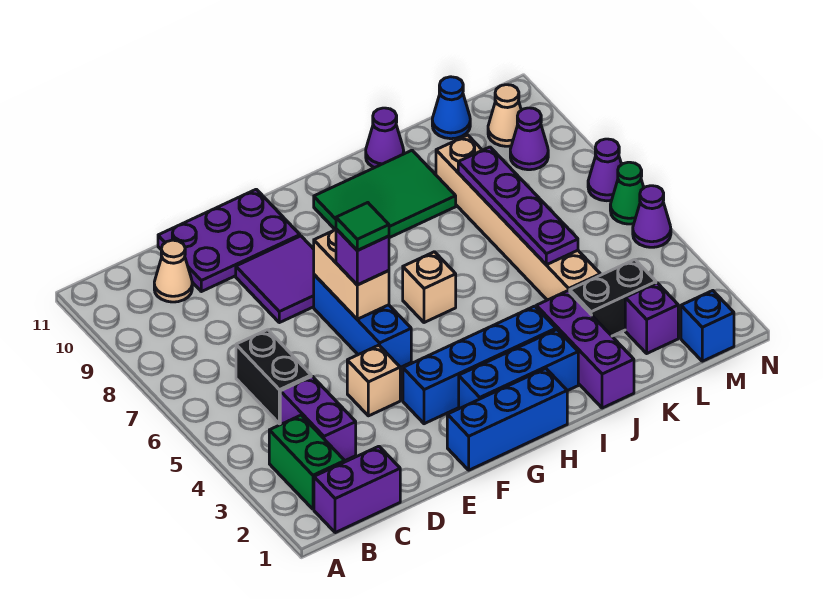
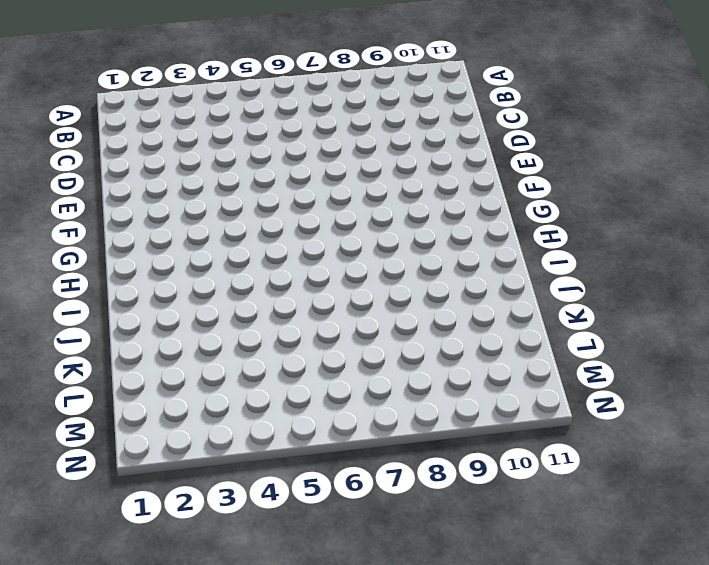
none -> purple brick B1:C1 level 1
none -> green brick B2:B3 level 1
none -> purple brick C3:C4 level 1
none -> black brick C5:C6 level 1

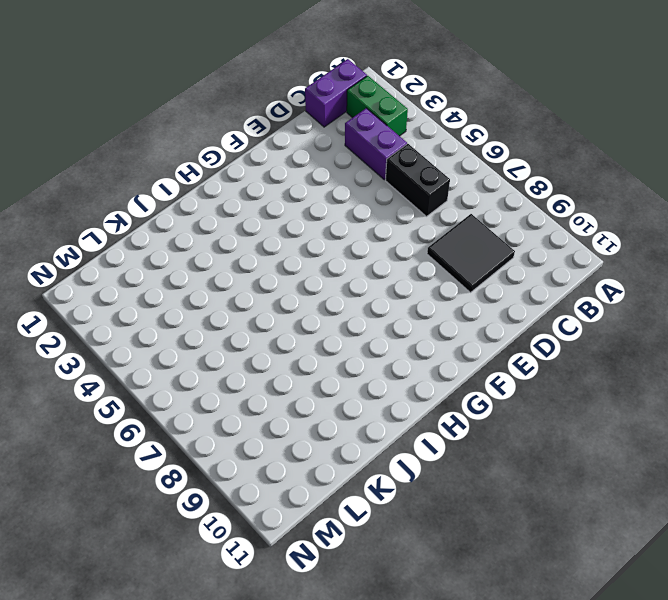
black tile C8:D9 level 1 -> none
none -> tan cone C10 level 1
none -> purple plate D10:F11 level 1
none -> tan brick E4 level 1
none -> purple tile E8:F9 level 1

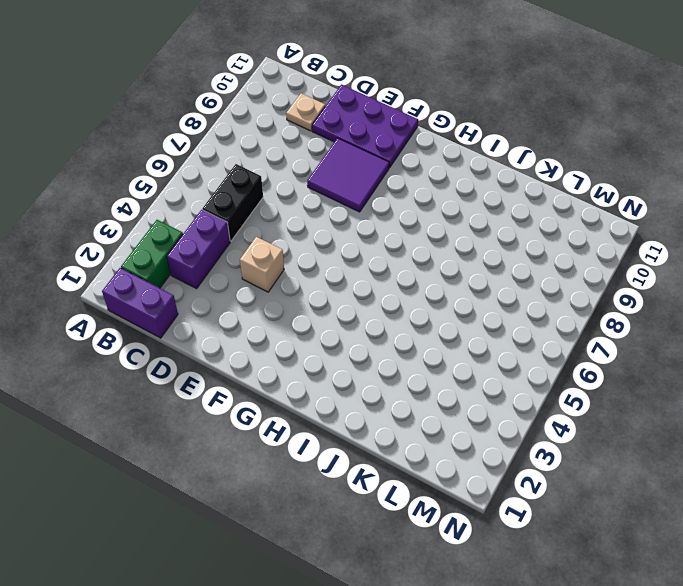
tan plate C10 level 1 -> tan cone C10 level 1
none -> blue brick F1:H1 level 1
none -> blue brick F3:I3 level 1
none -> blue brick F5:F7 level 1
none -> blue brick G2:I2 level 1

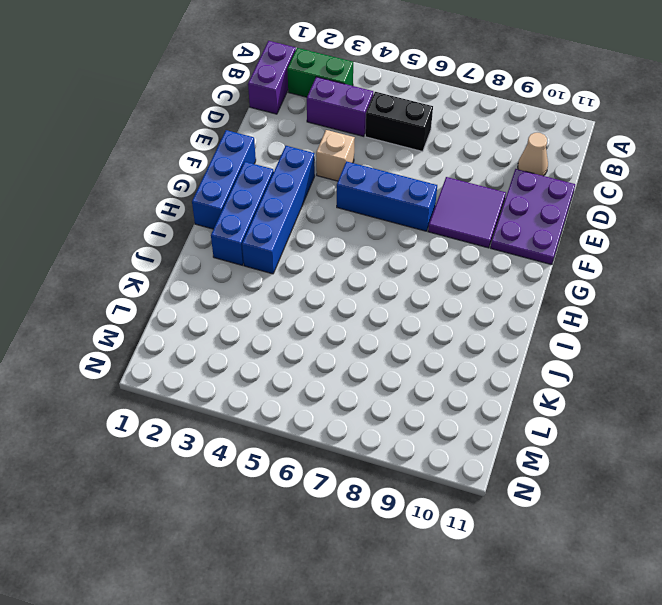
none -> tan brick H6 level 1
none -> green tile H9:J10 level 1
none -> purple brick J1:J3 level 1
none -> purple cone J11 level 1

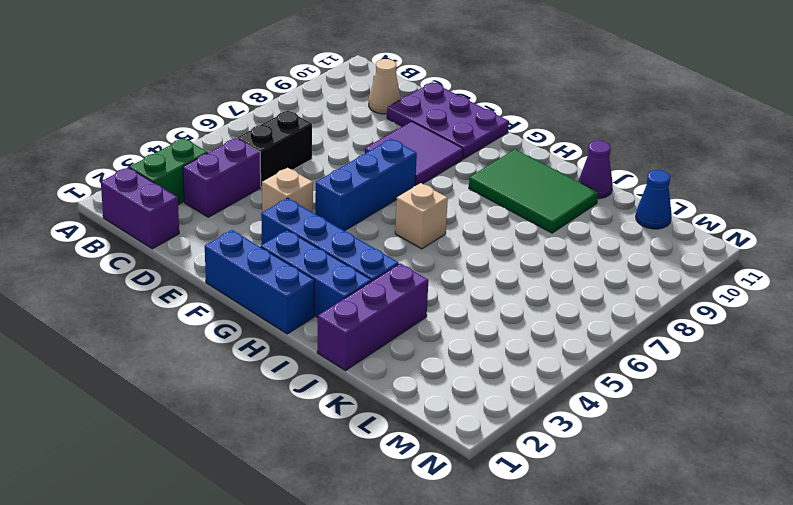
none -> black brick K3:L3 level 1
none -> tan brick K4:K9 level 1
none -> purple brick L2 level 1
none -> blue brick M1 level 1

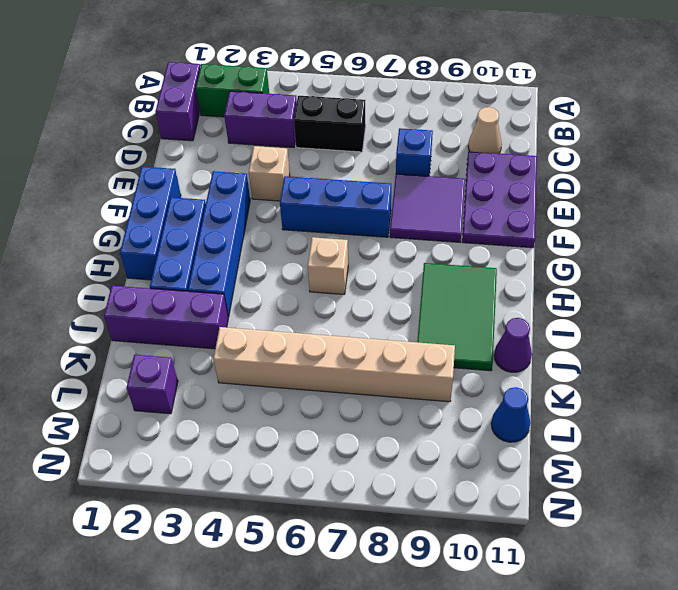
blue brick D8 level 1 -> blue brick M1 level 1
none -> black brick K3:L3 level 1
none -> purple cone M9 level 1
none -> tan cone M10 level 1
none -> purple cone N5 level 1

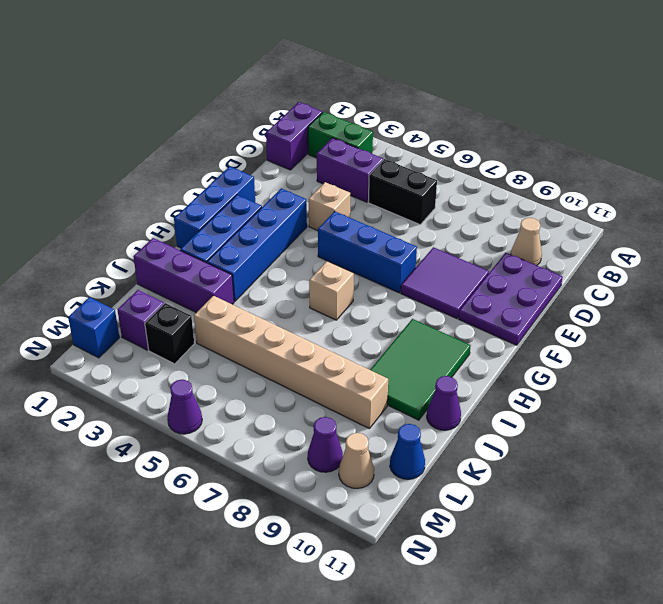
black brick L3 level 1 -> black brick K3:L3 level 1
none -> green cone N6 level 1
none -> purple cone N7 level 1
none -> tan brick F6:F7 level 2
none -> purple plate K5:K8 level 2

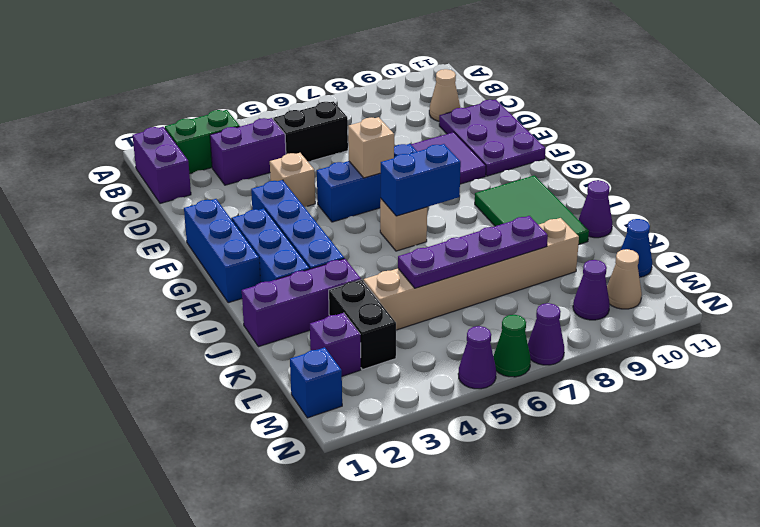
tan brick F6 level 2 -> tan brick F6:F7 level 2
blue brick H6:H7 level 2 -> none
none -> purple brick F6 level 3
none -> green tile F6 level 4

